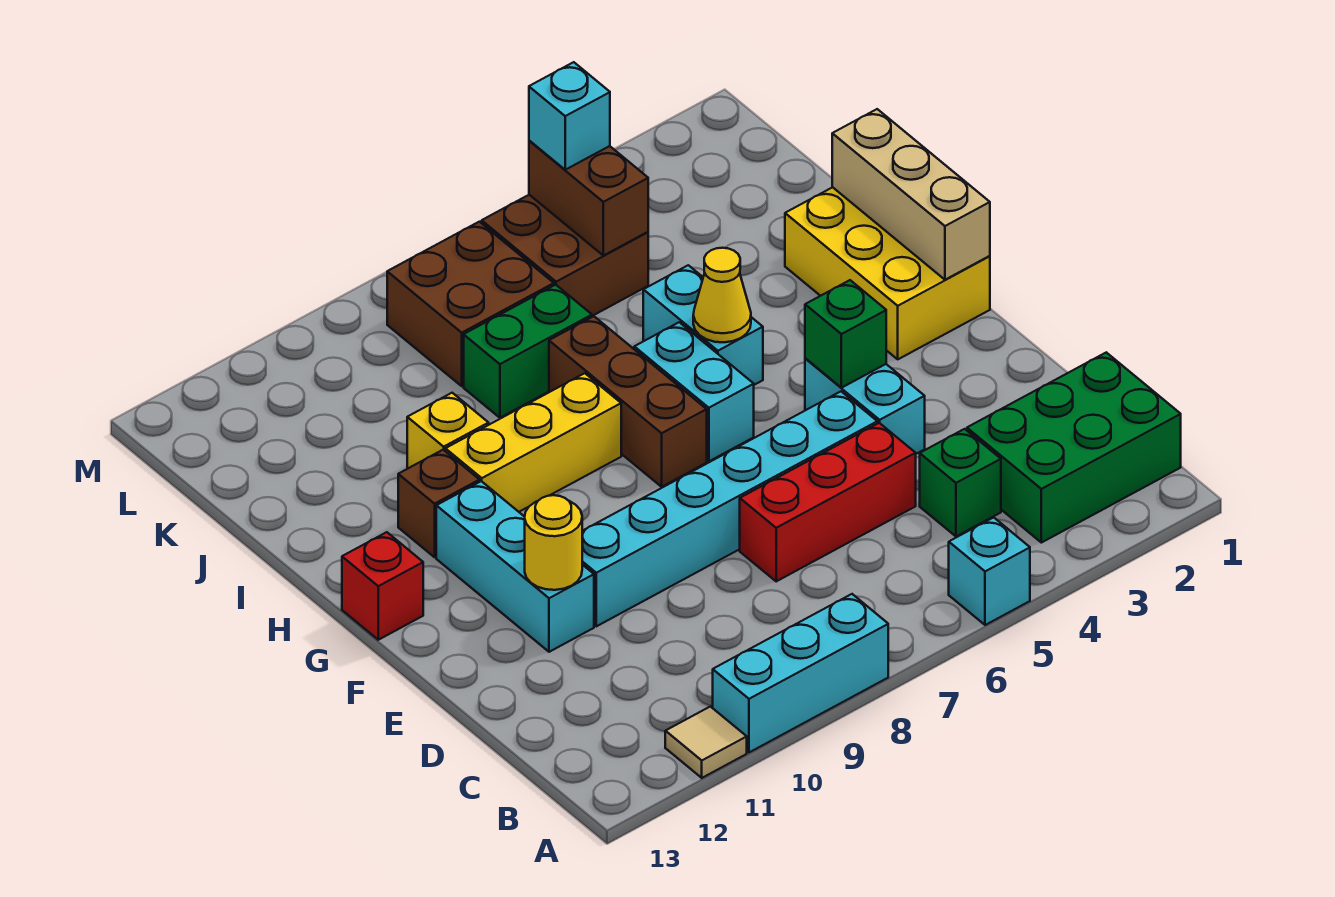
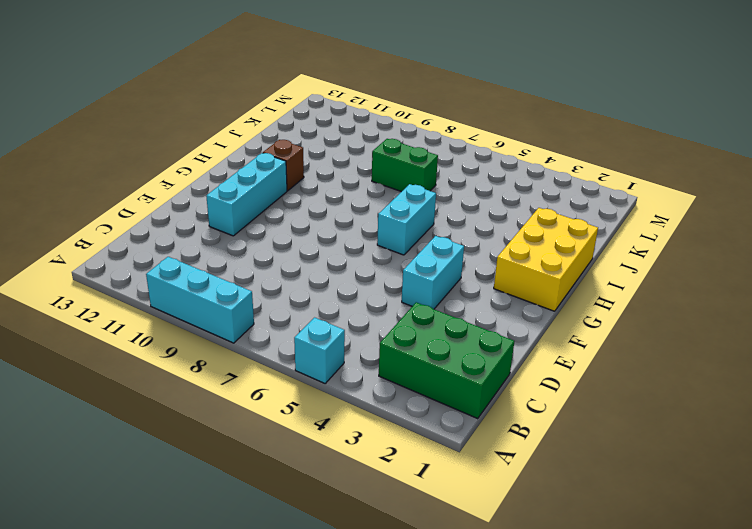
none -> tan tile A11 level 1
none -> green brick C4 level 1
none -> red brick D5:D7 level 1

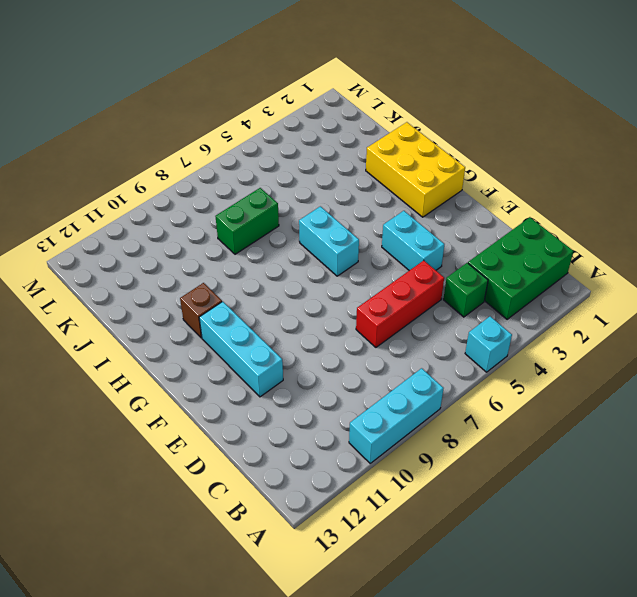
none -> tan tile A11 level 1
none -> cyan brick E5:E10 level 1
none -> brown brick G7:I7 level 1

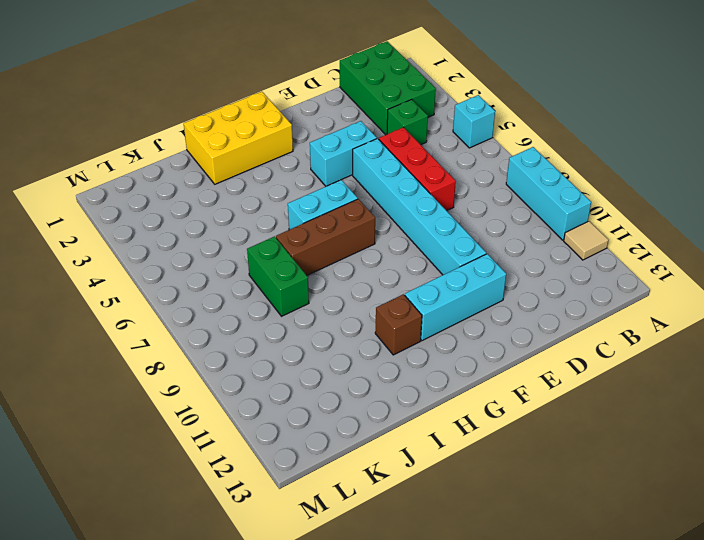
none -> red brick G13 level 1
none -> cyan brick H5:I5 level 1
none -> yellow brick H8:H10 level 1

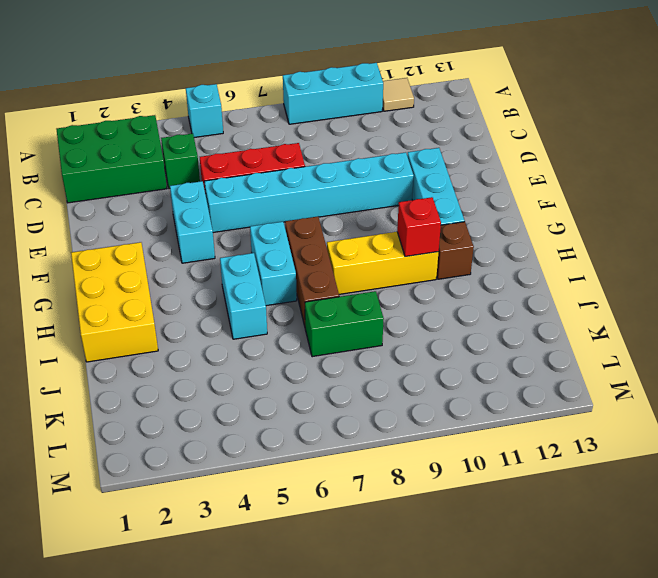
red brick H10 level 2 -> red brick G13 level 1
none -> yellow brick I10 level 1
none -> brown brick K5:L6 level 1
none -> brown brick K7:L8 level 1

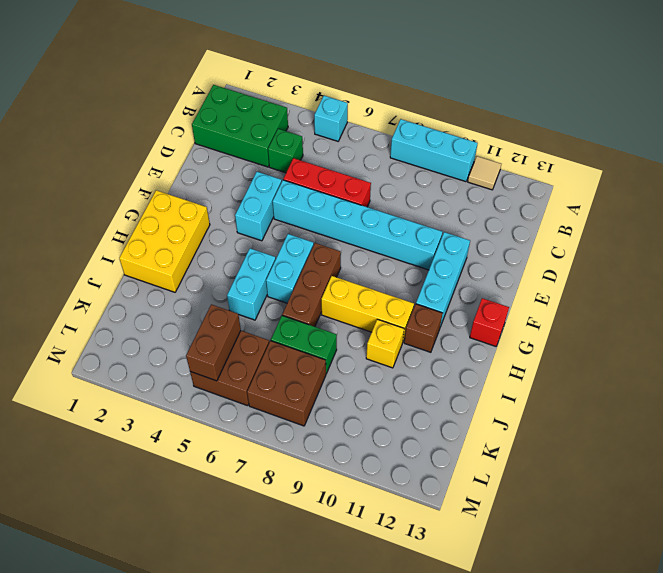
none -> yellow round brick E11 level 2
none -> green brick F4 level 2
none -> tan brick G1:I1 level 2

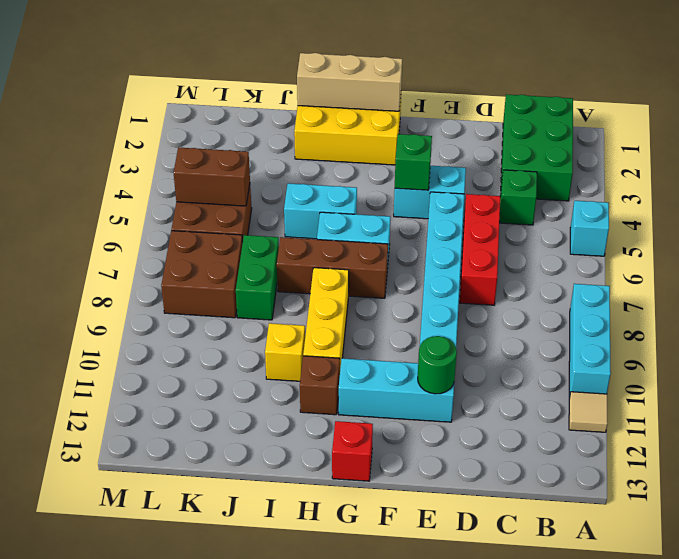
green round brick E11 level 2 -> yellow round brick E11 level 2
none -> yellow cone H5 level 2
none -> cyan brick L5 level 3

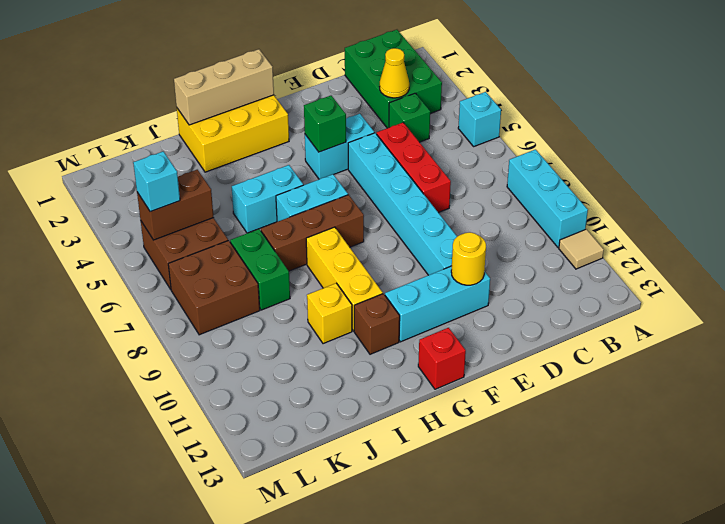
yellow cone C3 level 2 -> yellow cone H5 level 2

